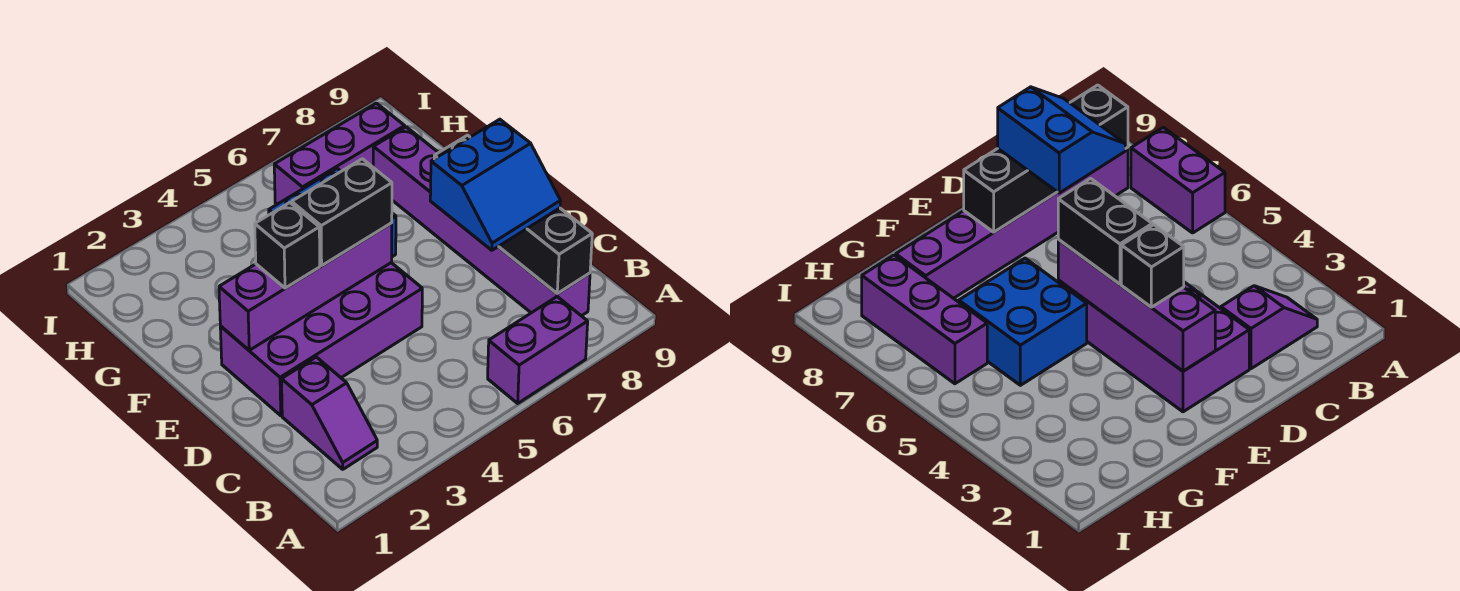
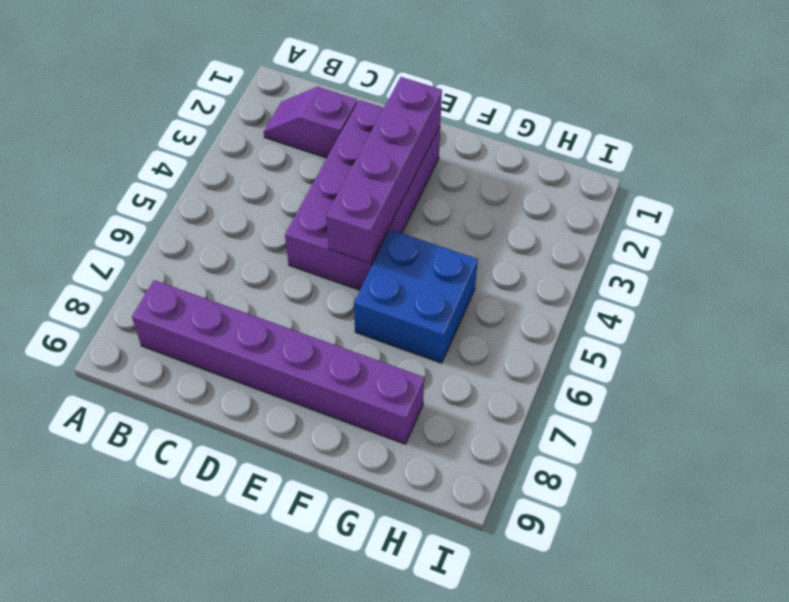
none -> purple brick A6:A7 level 1
none -> purple brick H6:H8 level 1

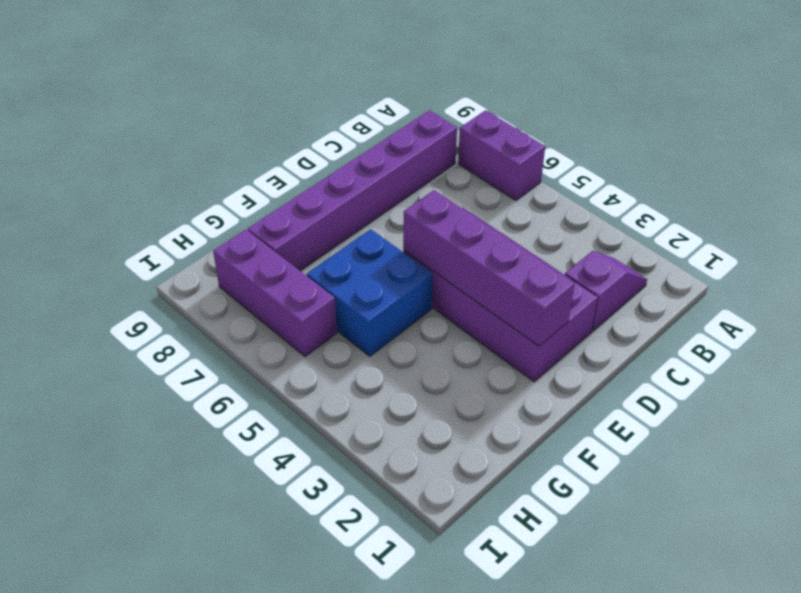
none -> black brick B8:E8 level 2
none -> blue slope C7:D8 level 3 top D

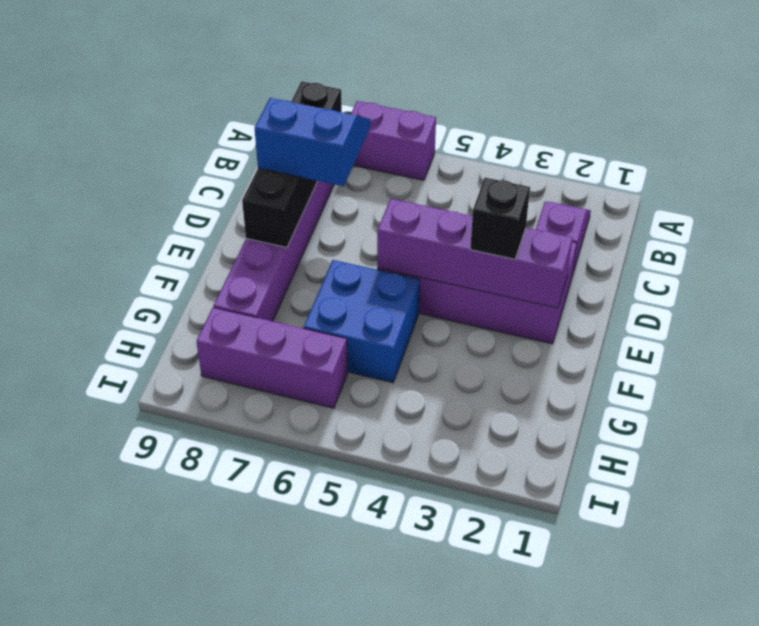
none -> black brick E4:E5 level 3

